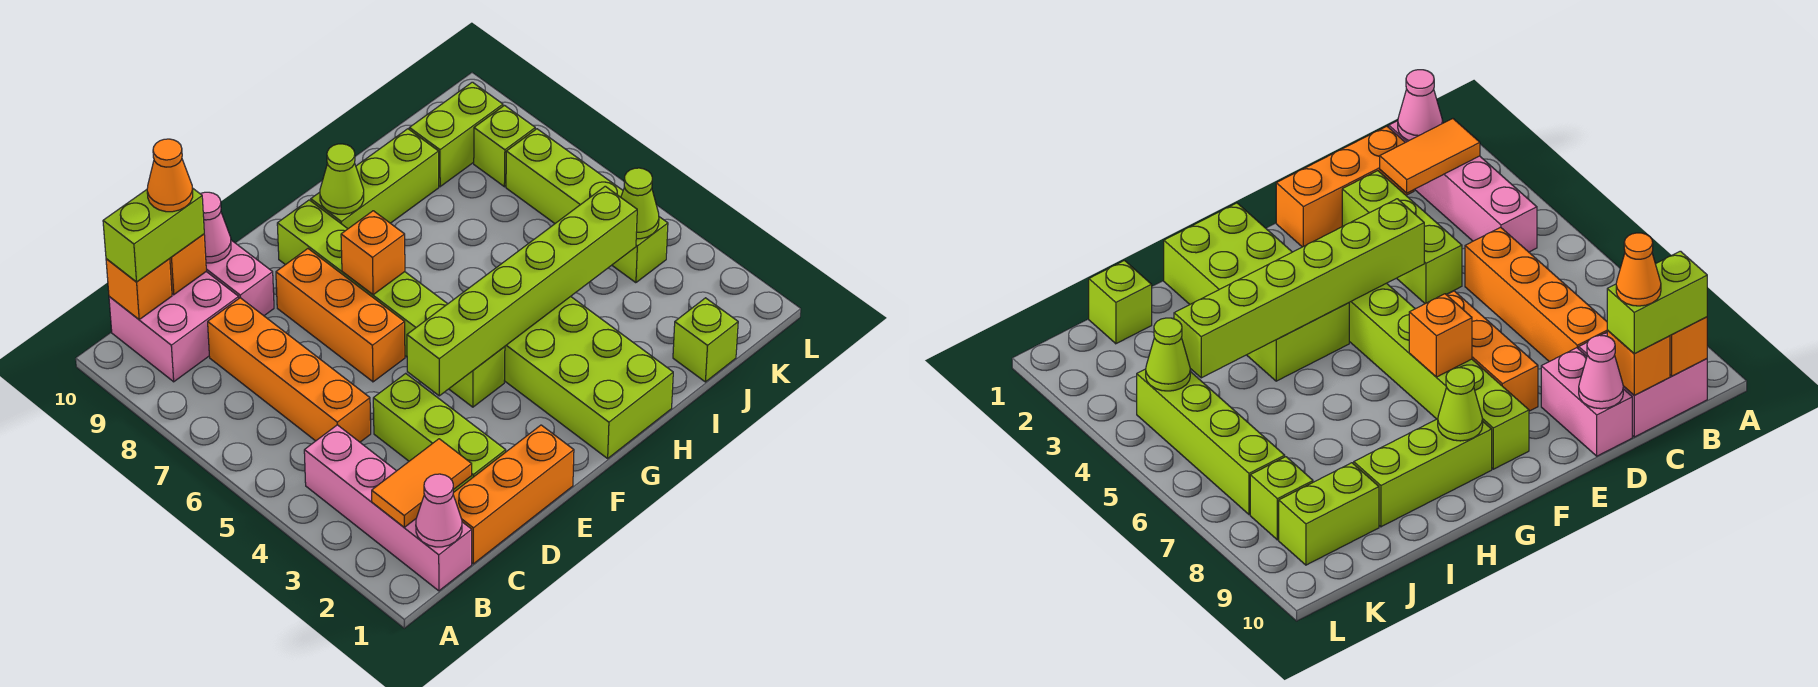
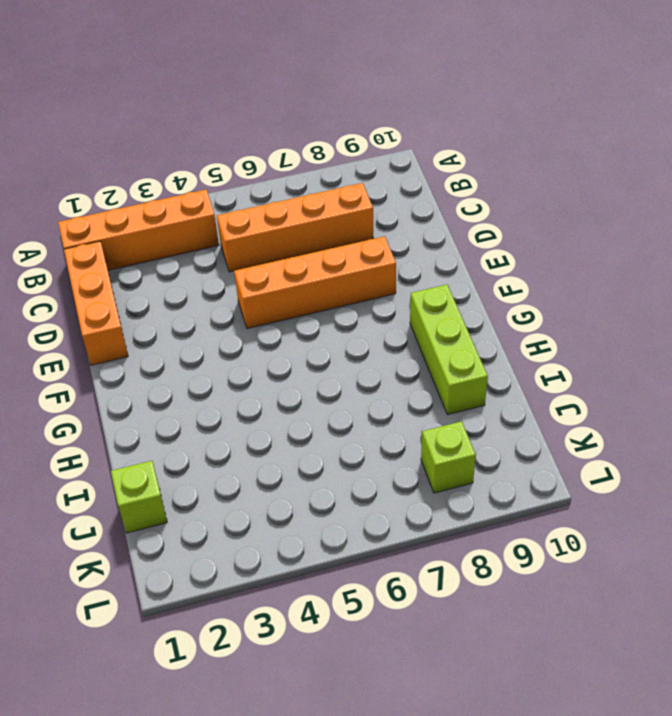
orange brick B1:B4 level 1 -> pink brick B1:B4 level 1
orange brick E5:E8 level 1 -> orange brick E6:E8 level 1
none -> pink brick B9:C10 level 1
none -> lime brick D2:D4 level 1
none -> pink brick D9:D10 level 1

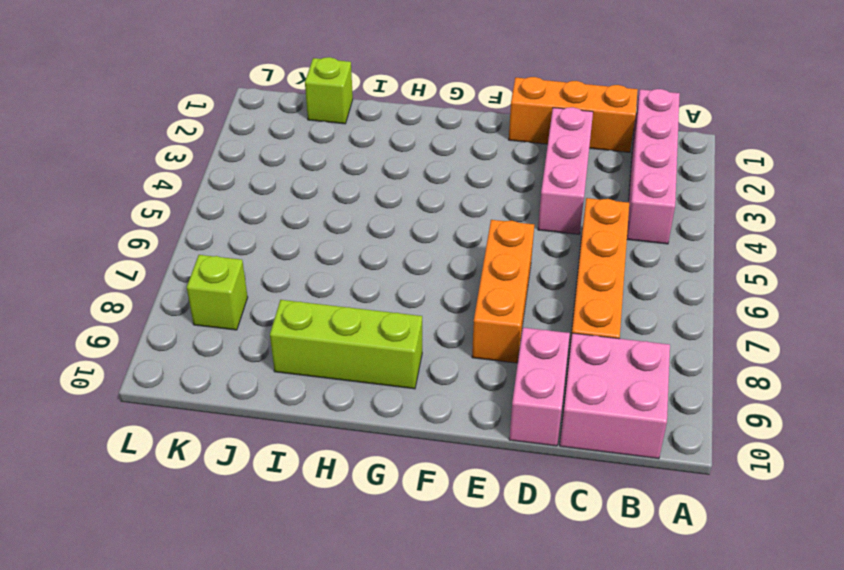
pink brick D2:D4 level 1 -> lime brick D2:D4 level 1
none -> lime brick F4:F9 level 1
none -> lime brick G1:H4 level 1
none -> lime brick J9:K9 level 1

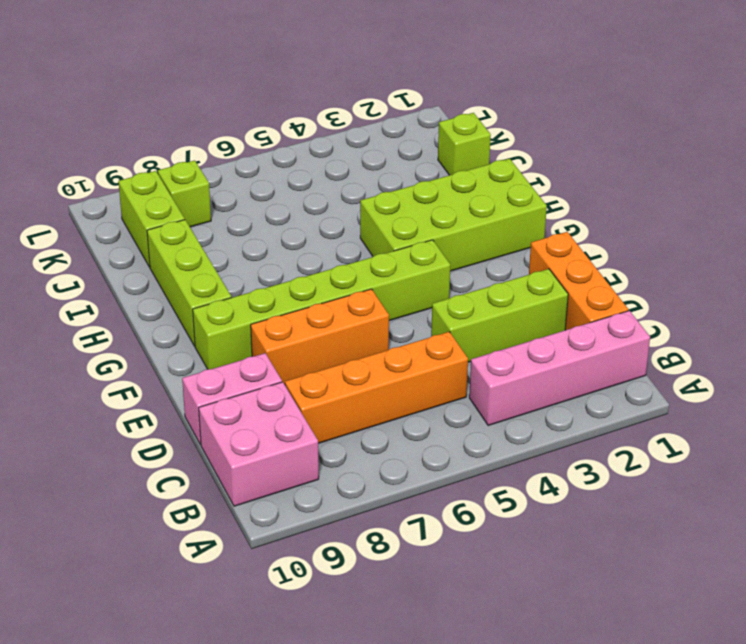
none -> lime brick K4:K7 level 1
none -> pink cone B1 level 2
none -> orange tile B2:C2 level 2

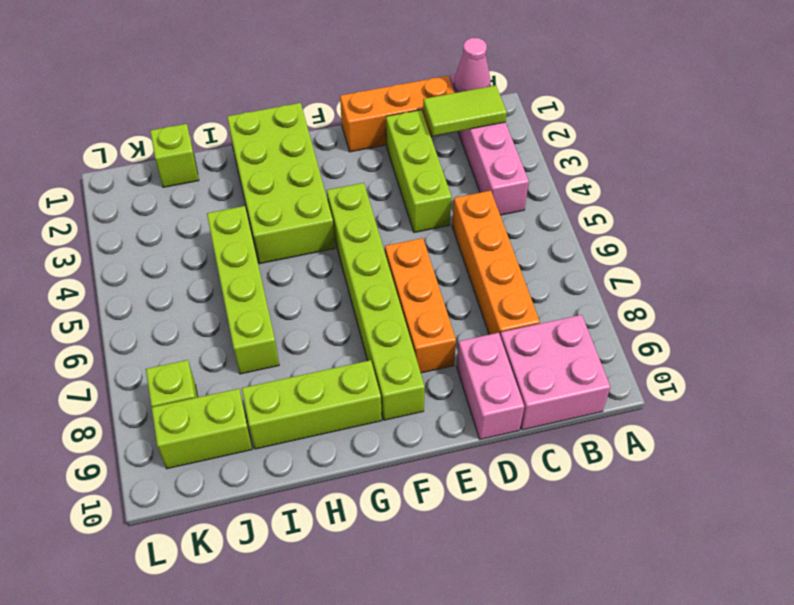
lime tile B2:C2 level 2 -> orange tile B2:C2 level 2
lime brick I4:I7 level 1 -> lime brick K4:K7 level 1
none -> orange brick B10 level 2
none -> orange brick C10 level 2
none -> pink cone D10 level 2

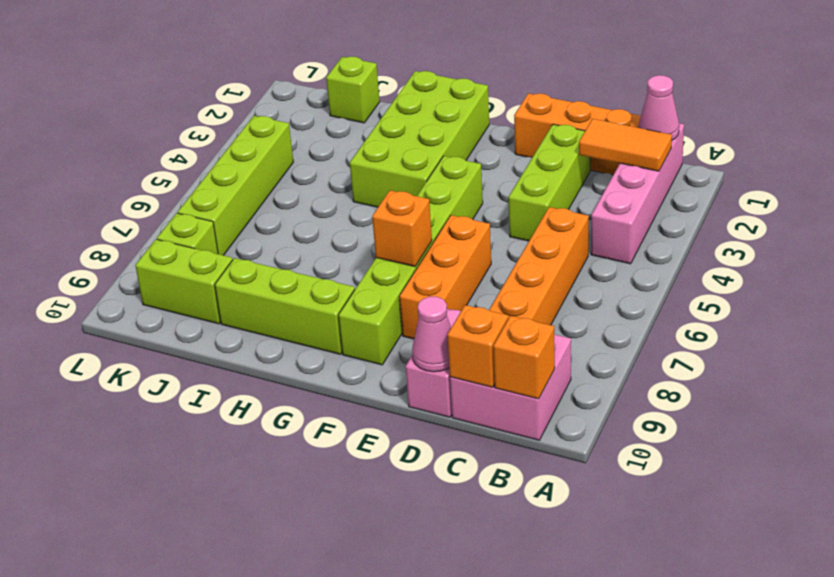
none -> lime brick E4:J4 level 2
none -> lime cone G9 level 2
none -> lime cone K4 level 2

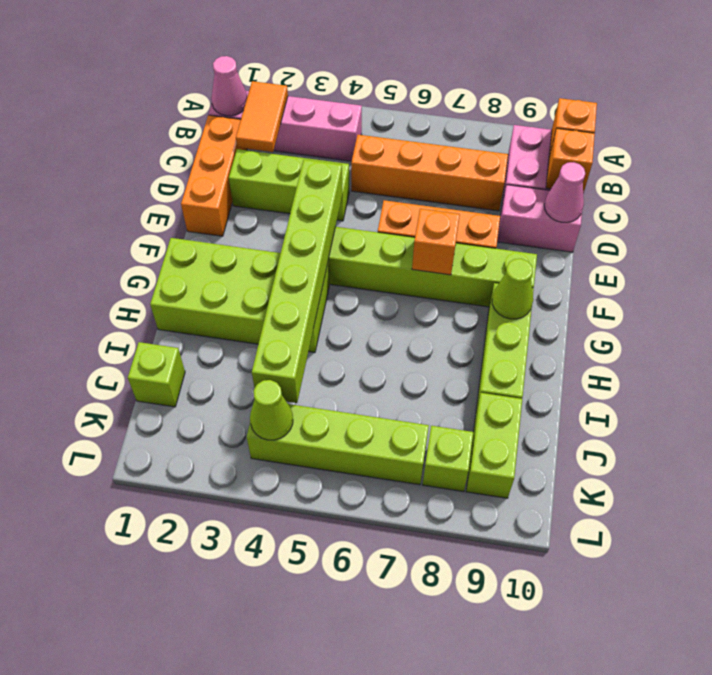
none -> lime brick B10:C10 level 3
none -> orange cone C10 level 4

